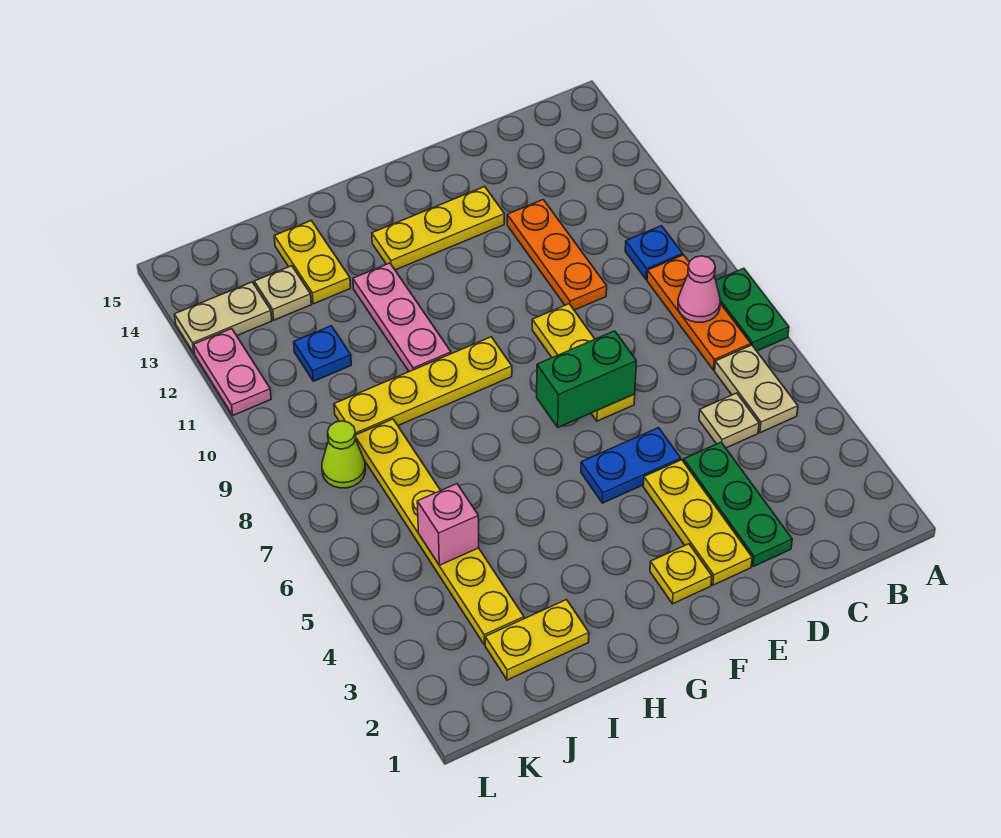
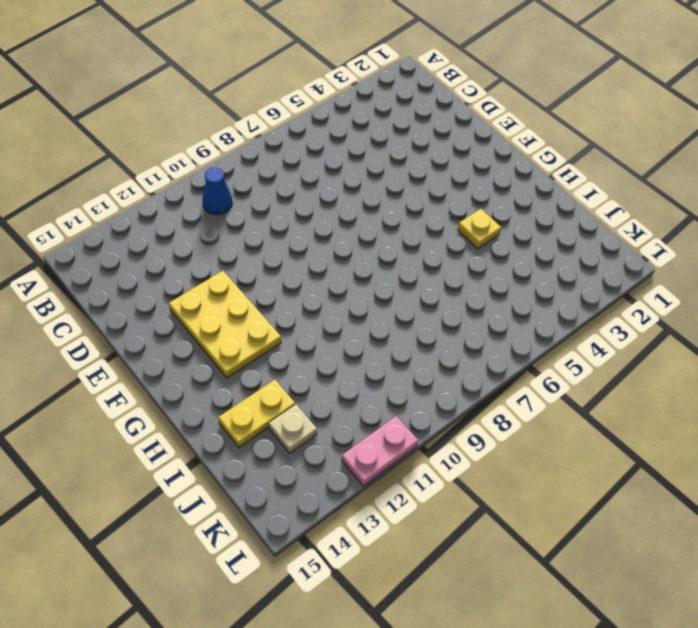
blue cone B10 level 1 -> blue plate B10 level 1
yellow plate E12:G13 level 1 -> yellow plate E13:G13 level 1
yellow plate H4 level 1 -> yellow plate F2 level 1
none -> green plate A7:A8 level 1
none -> tan plate B5:B6 level 1
none -> orange plate B7:B9 level 1

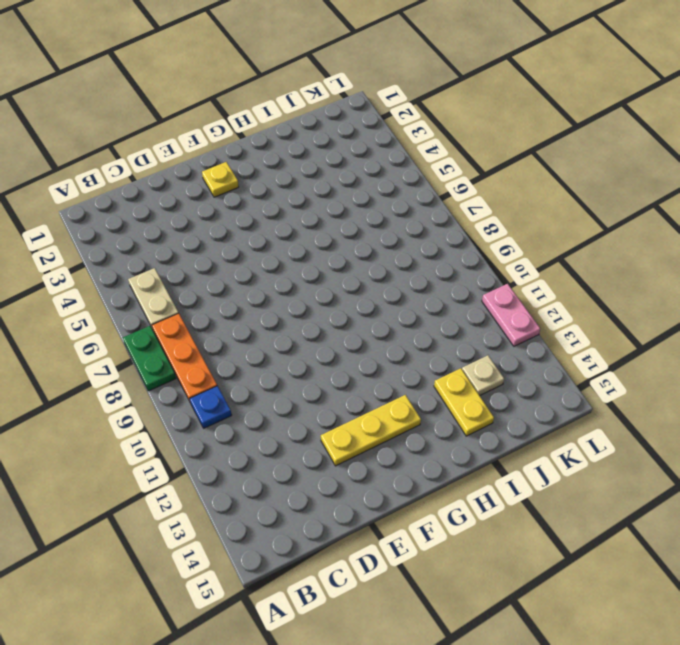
none -> tan plate C5 level 1
none -> green plate D2:D4 level 1
none -> orange plate D10:D12 level 1

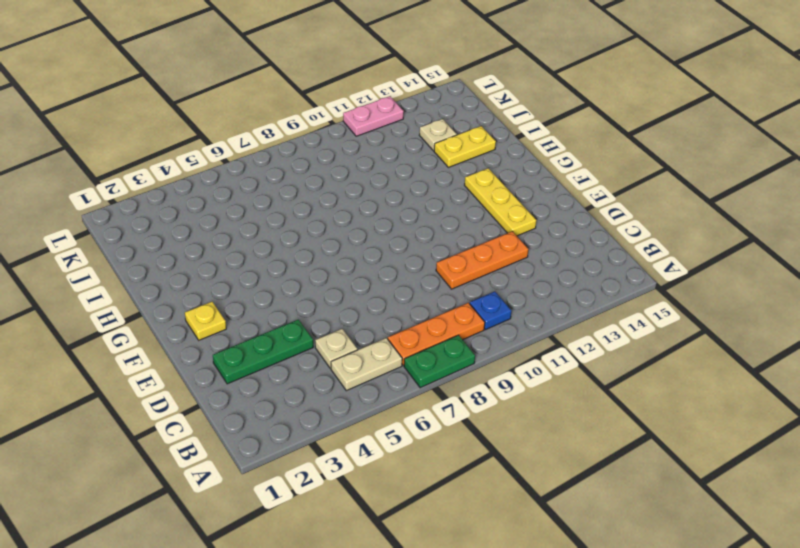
none -> yellow plate E2:E4 level 1
none -> blue plate E5:F5 level 1
none -> yellow plate E7:E9 level 1

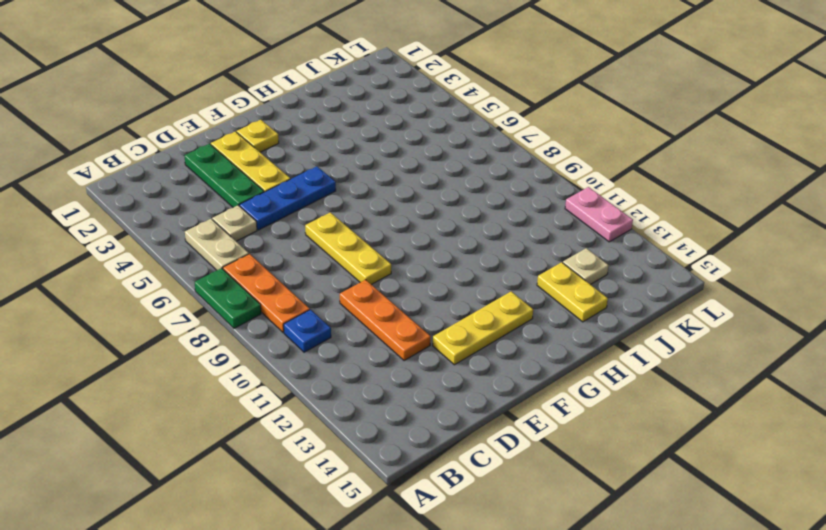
blue plate D5:F5 level 1 -> blue plate E5:F5 level 1
none -> yellow plate G9:J9 level 1
none -> pink plate H10:H12 level 1
none -> yellow plate I2:J2 level 1

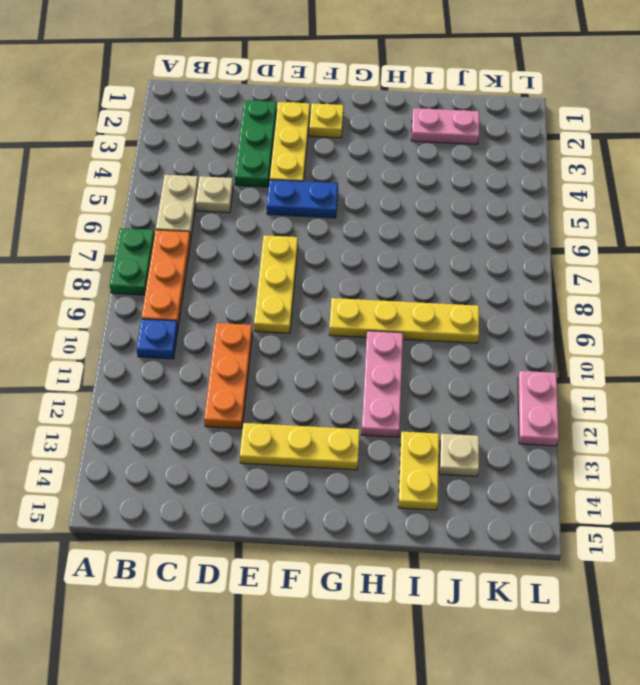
pink plate I2:J2 level 1 -> yellow plate I2:J2 level 1
none -> yellow plate J3:J8 level 1
none -> blue plate J11 level 1
none -> lime cone K8 level 1

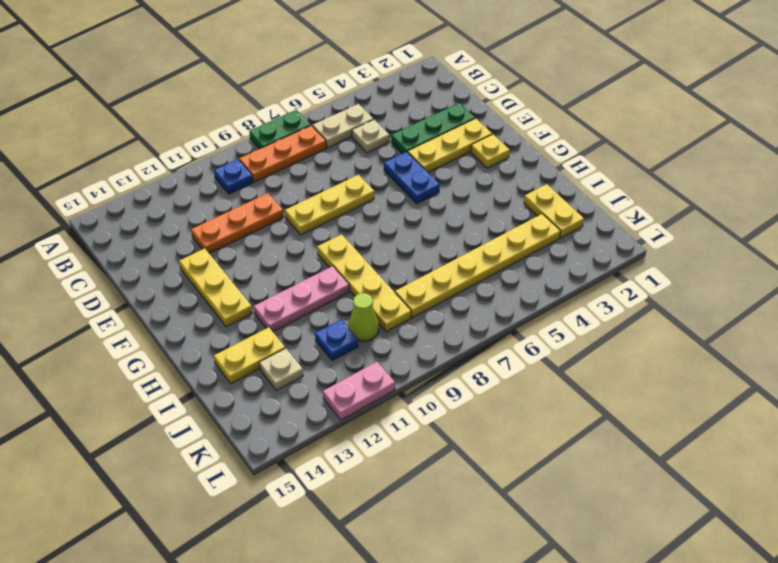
lime cone J10 level 1 -> lime cone K8 level 1
none -> tan plate K13:L13 level 1
none -> pink cone B8 level 2
none -> green brick E7:F7 level 2

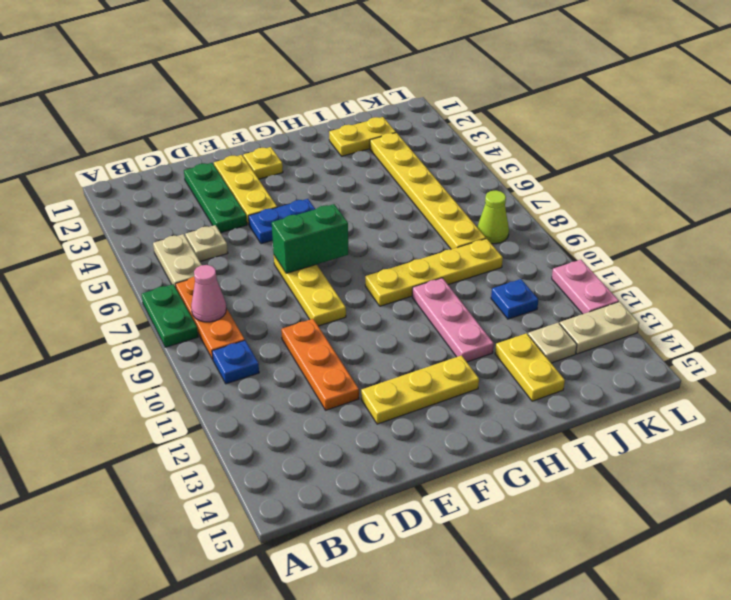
none -> pink brick J5 level 2

